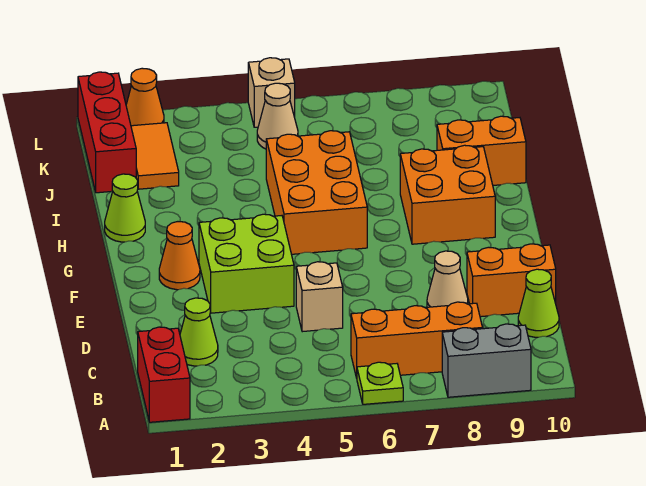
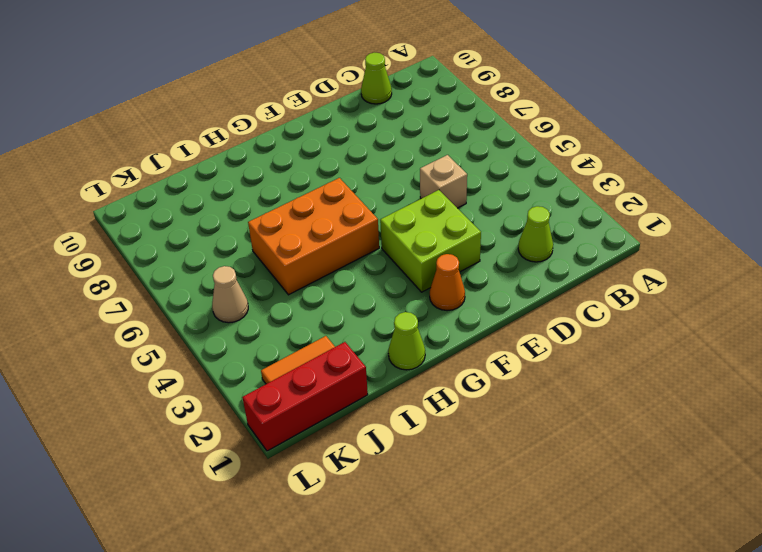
none -> red brick A1:B1 level 1
none -> lime plate A6 level 1
none -> grey brick A8:A9 level 1

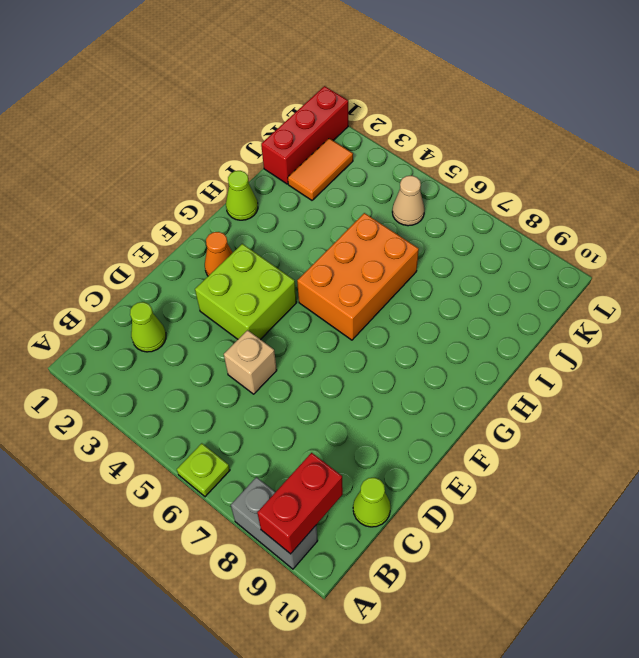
red brick A9:B9 level 2 -> red brick A1:B1 level 1
none -> orange brick B6:B8 level 1
none -> tan cone D8 level 1
none -> orange brick D9:D10 level 1

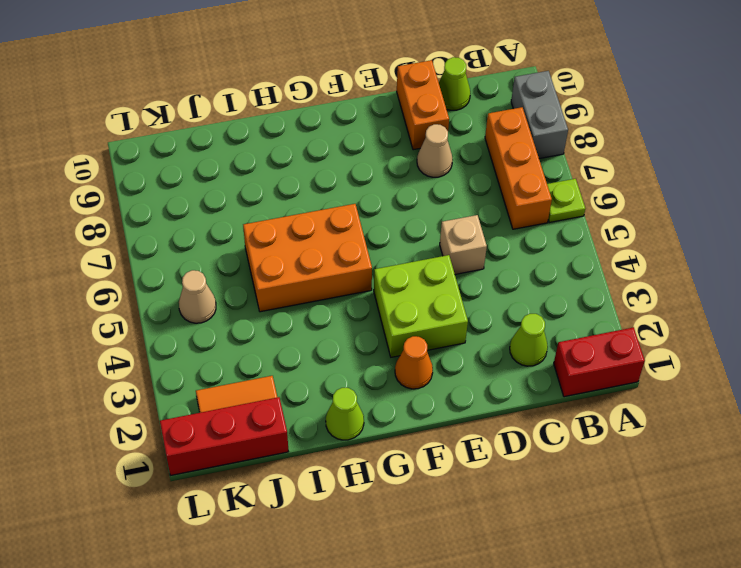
none -> orange brick G8:H9 level 1
none -> orange brick I9:I10 level 1
none -> orange cone L2 level 1

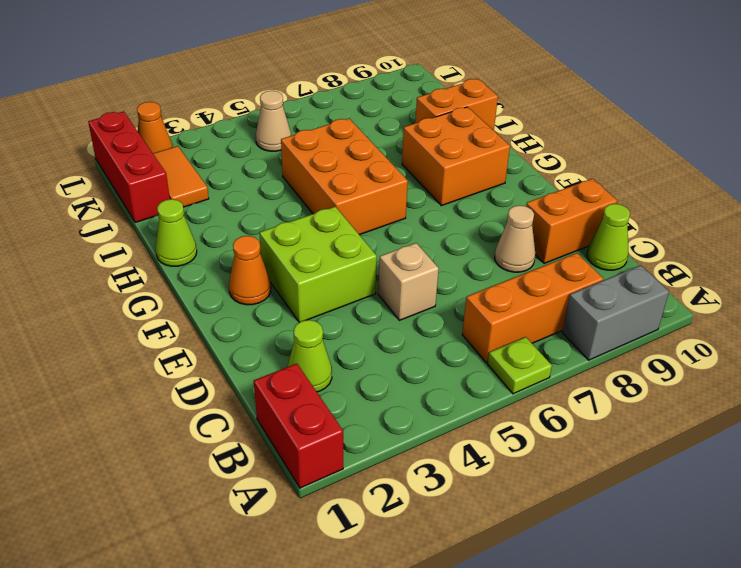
none -> tan brick L5 level 1

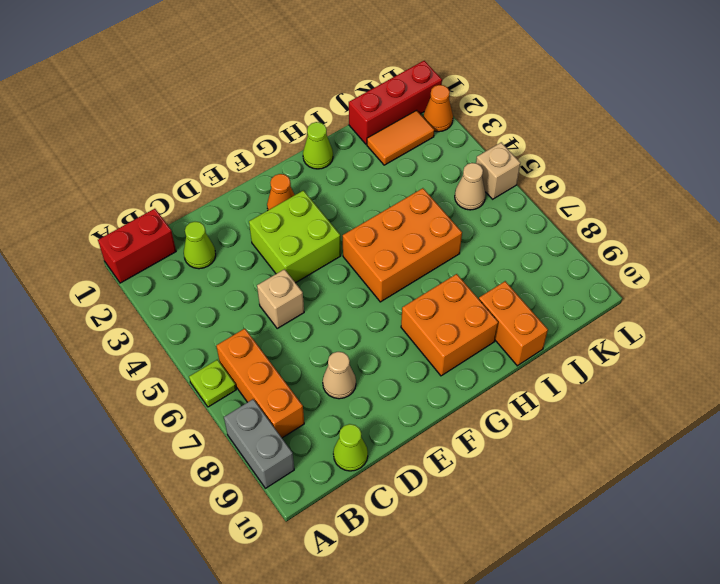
none -> orange brick D9:D10 level 1

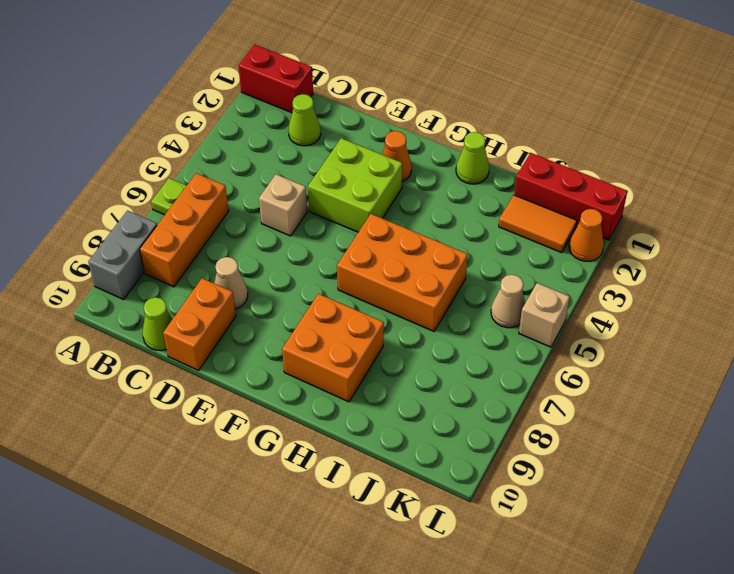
none -> orange brick I9:I10 level 1

